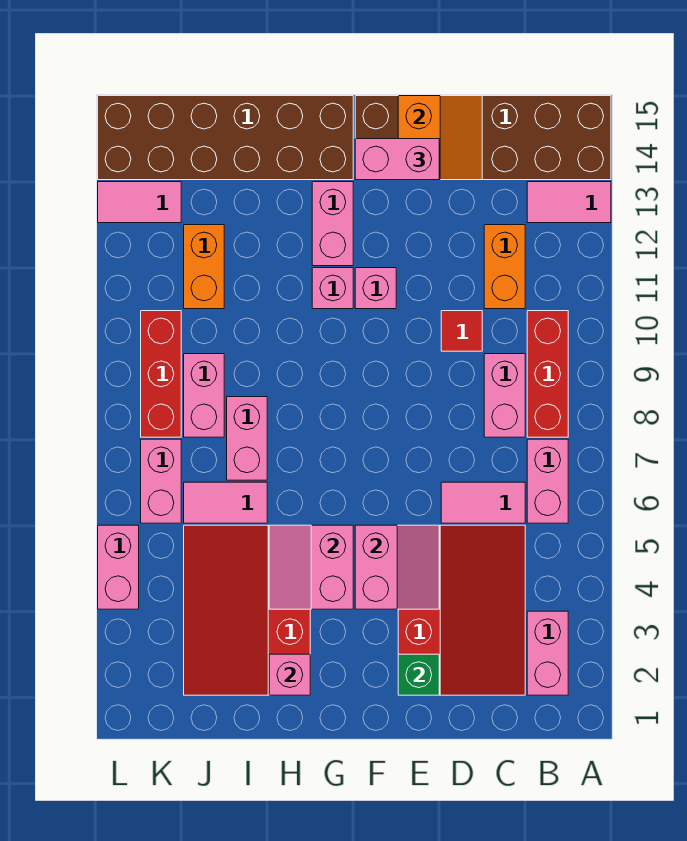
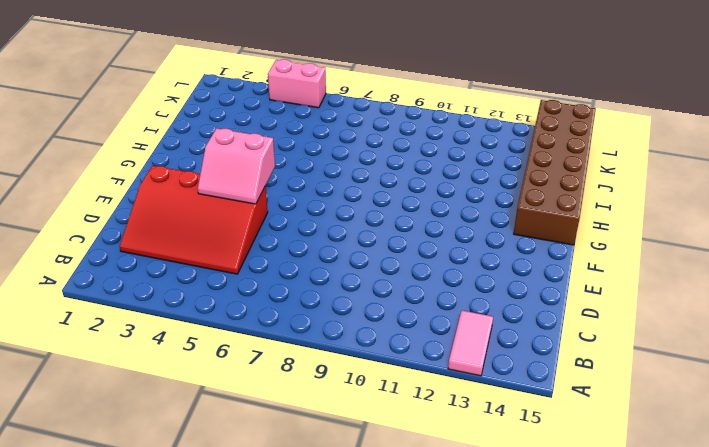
none -> brown brick A14:F15 level 1
none -> pink brick B2:B3 level 1
none -> pink brick B6:B7 level 1

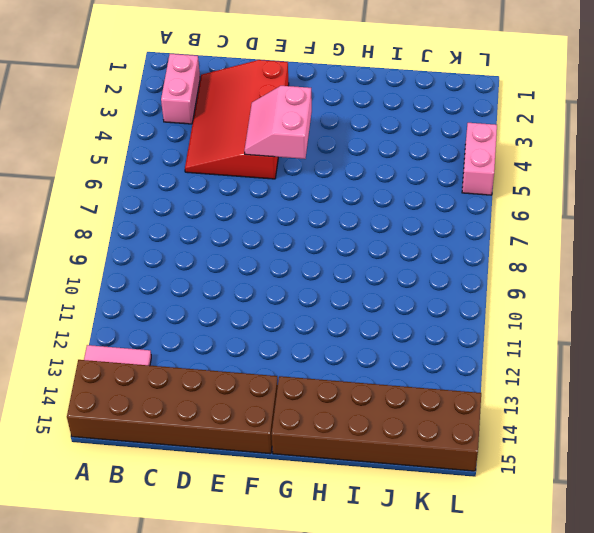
none -> pink brick B6:B7 level 1
none -> red brick B8:B10 level 1
none -> pink tile C6:D6 level 1

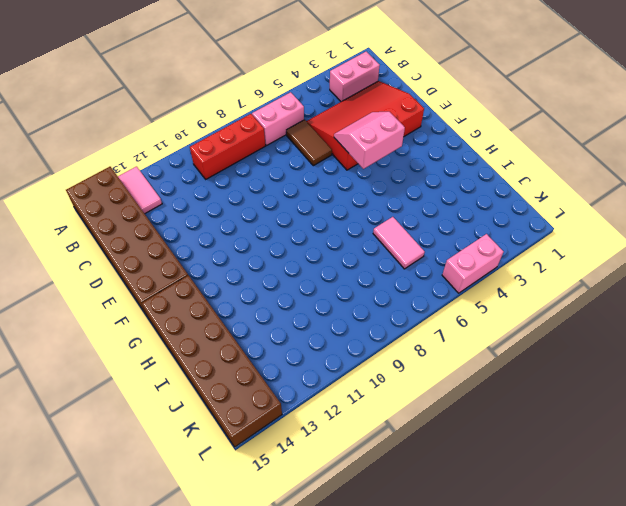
brown tile C6:D6 level 1 -> pink tile C6:D6 level 1
none -> pink brick C8:C9 level 1
none -> orange brick C11:C12 level 1
none -> red tile D10 level 1

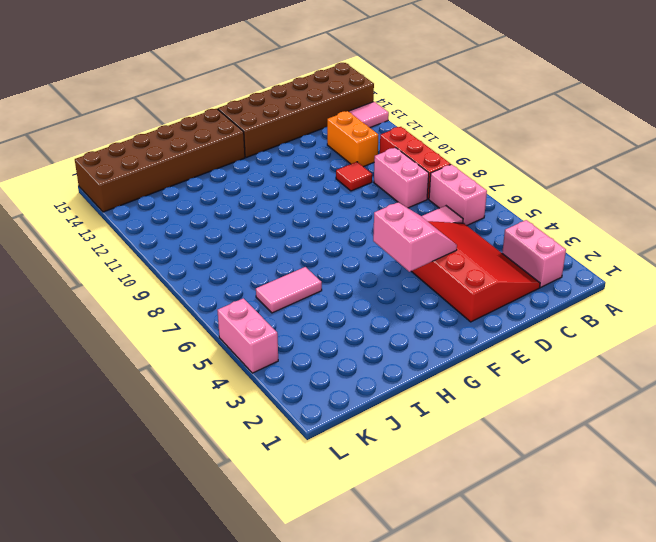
none -> pink brick F11 level 1
none -> pink brick G11 level 1
none -> pink brick G12:G13 level 1

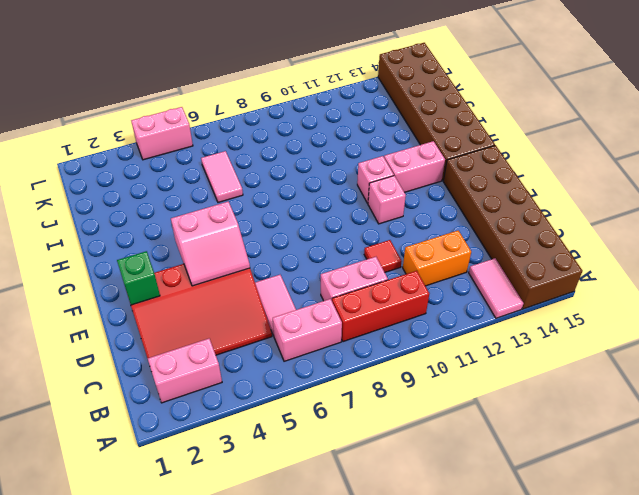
none -> red slope H2:J5 level 1 top H
none -> pink brick I7:I8 level 1
none -> pink brick J8:J9 level 1

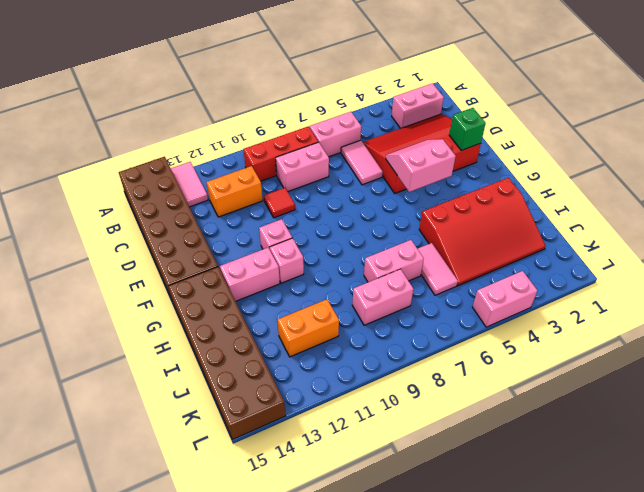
none -> pink brick K6:K7 level 1
none -> red brick K8:K10 level 1
none -> pink tile K13:L13 level 1

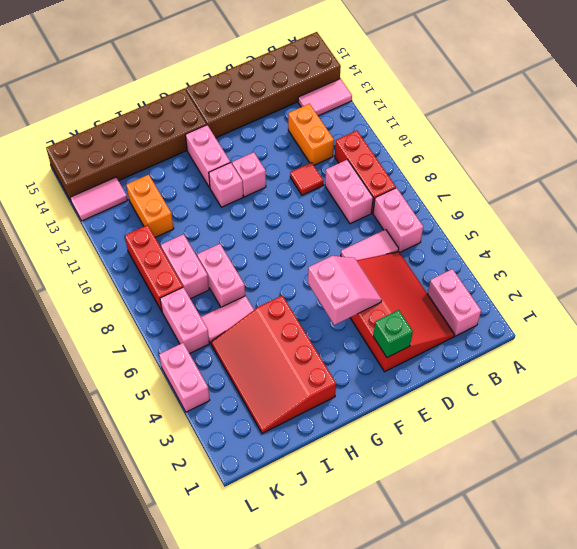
none -> orange slope D14:E15 level 2 top E
none -> pink slope G4:H5 level 2 top G
none -> pink brick H2 level 2

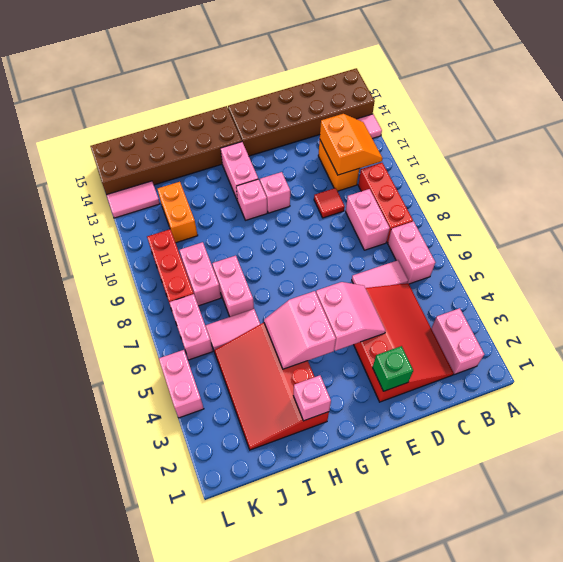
orange slope B11:C12 level 2 top C -> orange slope D14:E15 level 2 top E
none -> pink brick E14:F14 level 3

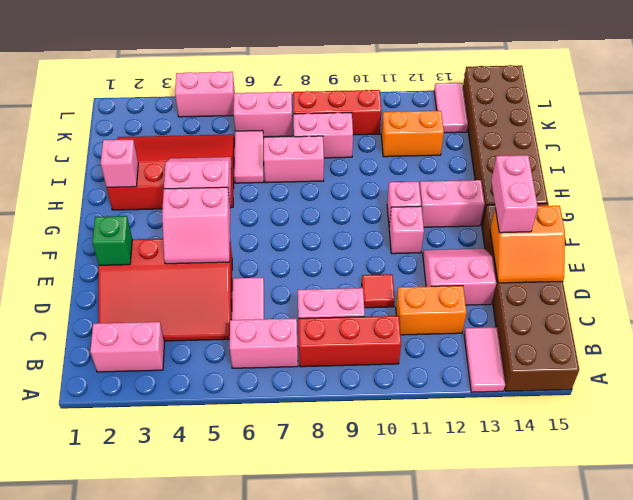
pink slope D12:E13 level 1 top D -> none

